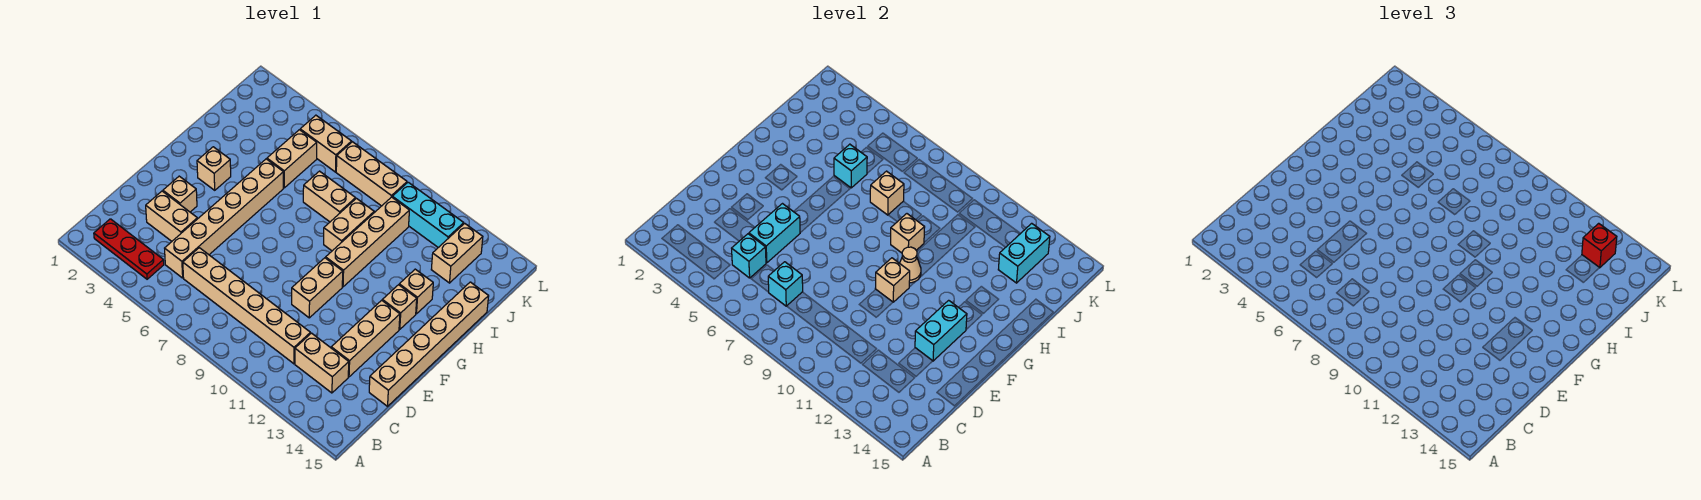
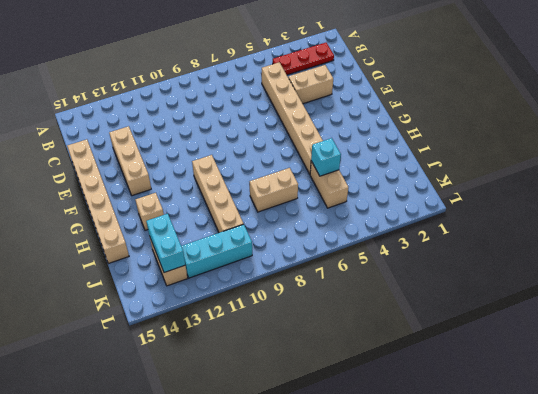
none -> tan brick C6:C11 level 1
none -> tan brick C12:C13 level 1
none -> tan brick E3 level 1
none -> tan brick E10:F10 level 1

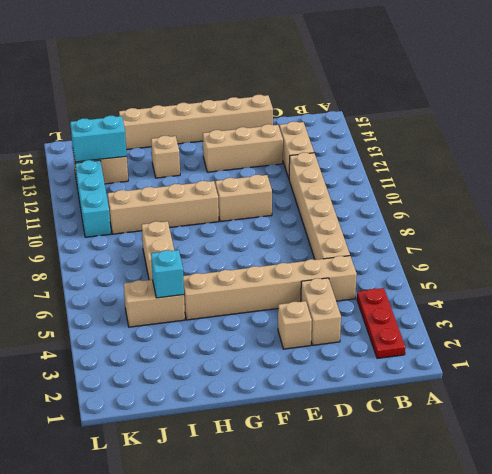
none -> tan brick G3 level 1
none -> tan brick G13 level 1
none -> tan brick H9:I9 level 1
none -> tan brick K5:K6 level 1

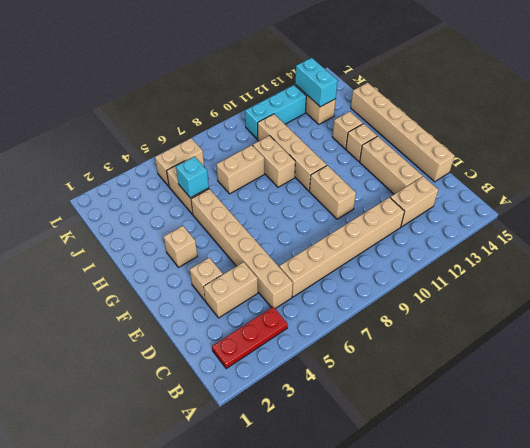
none -> tan brick K7:K9 level 1
none -> cyan brick C5 level 2
none -> cyan brick C7 level 2
none -> cyan brick D5:E5 level 2

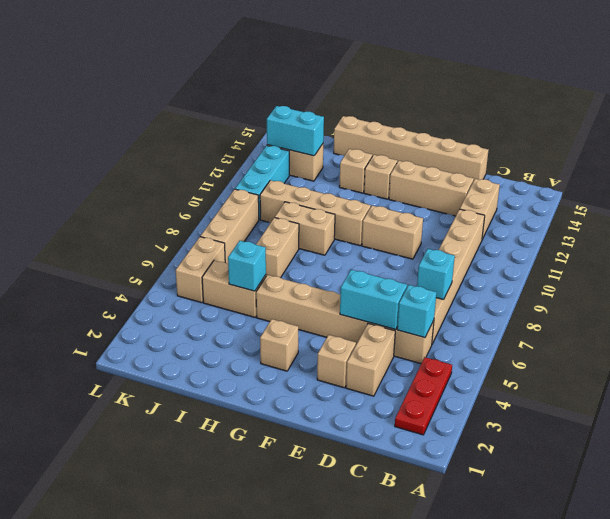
none -> cyan brick E13:F13 level 2
none -> tan brick F10 level 2
none -> tan cone G10 level 2
none -> tan brick H9 level 2

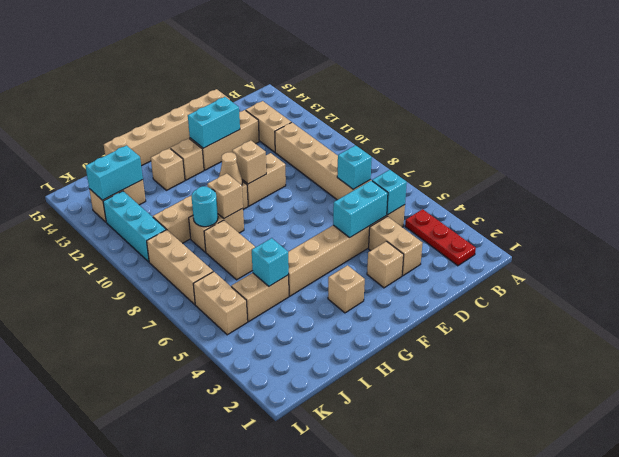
cyan round brick I9 level 2 -> none
none -> tan brick I7 level 2
none -> red brick K13 level 3

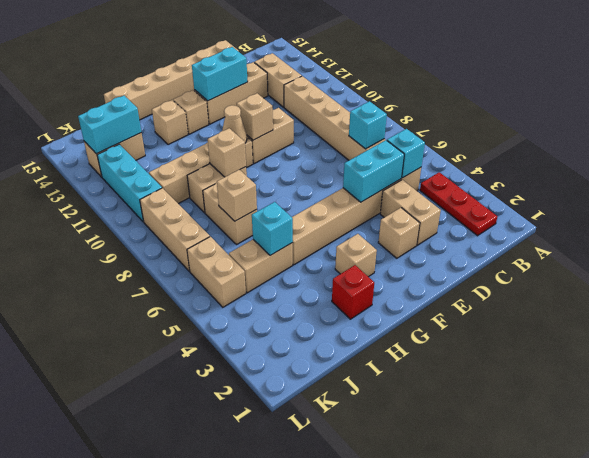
red brick H2 level 1 -> red brick K13 level 3

